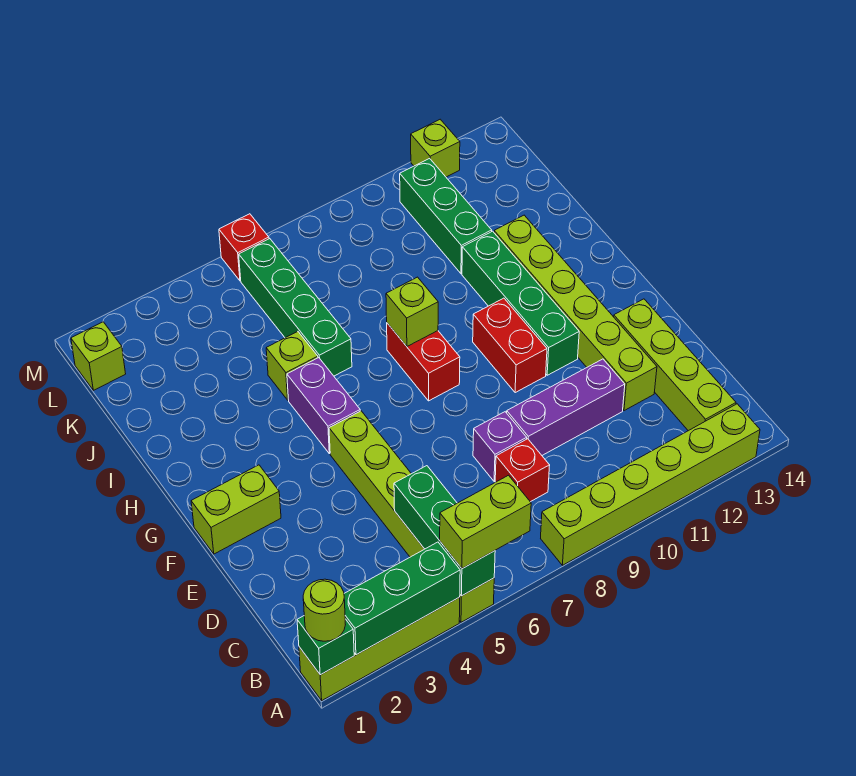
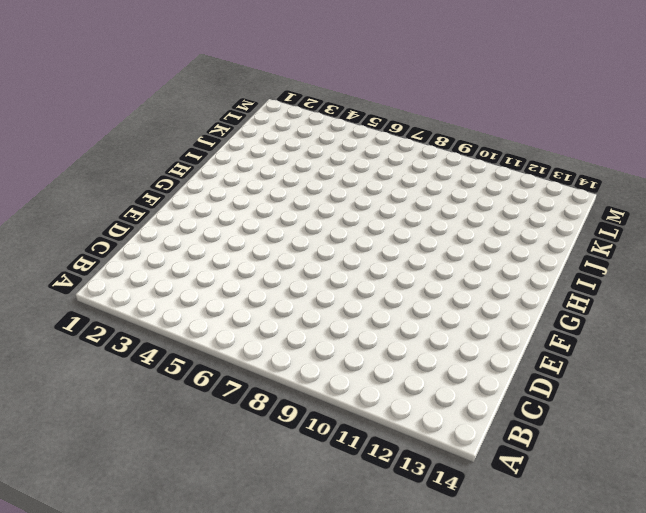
none -> lime brick A1:A4 level 1
none -> lime brick A5:F5 level 1
none -> lime brick A8:A13 level 1

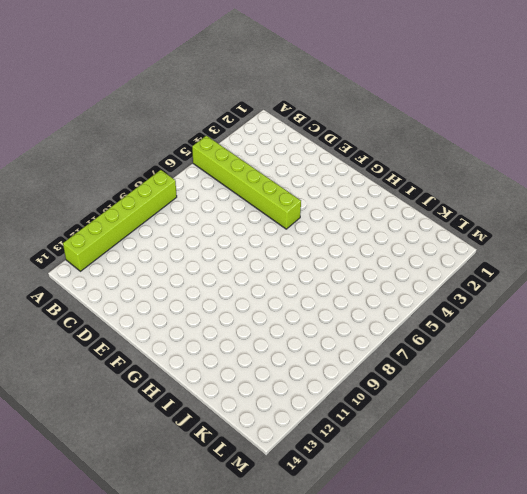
none -> lime brick A1:A4 level 1
none -> lime brick B13:E13 level 1
none -> red brick C8 level 1

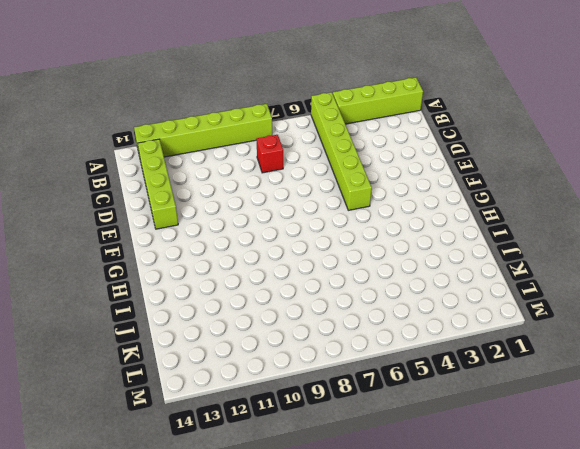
none -> purple brick D8 level 1
none -> purple brick D9:D11 level 1
none -> lime brick D12:I12 level 1

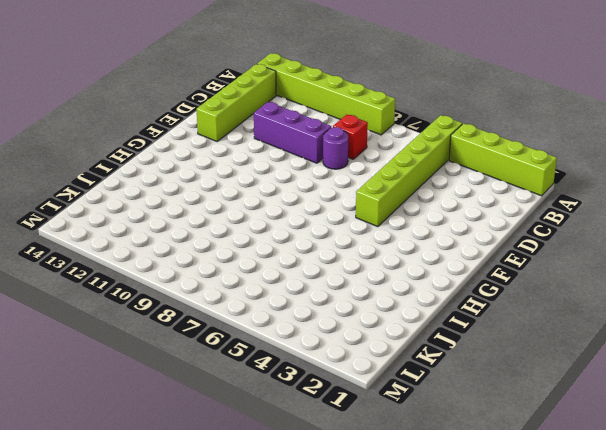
purple round brick D8 level 1 -> purple brick D8 level 1
none -> lime brick D12:I12 level 1
none -> lime brick F1:F2 level 1
none -> red brick F10:G10 level 1

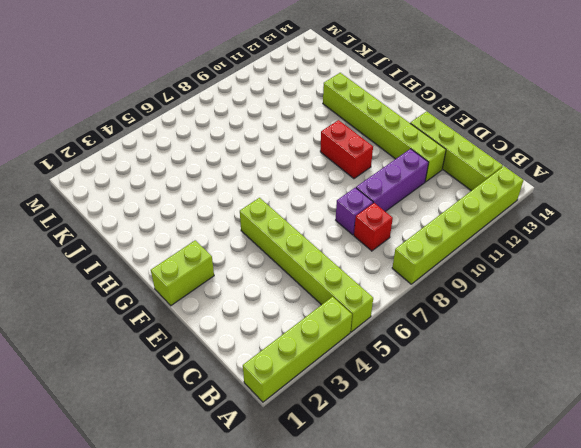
none -> green brick F11:I11 level 1
none -> purple brick G5:H5 level 1
none -> red brick G8:H8 level 1

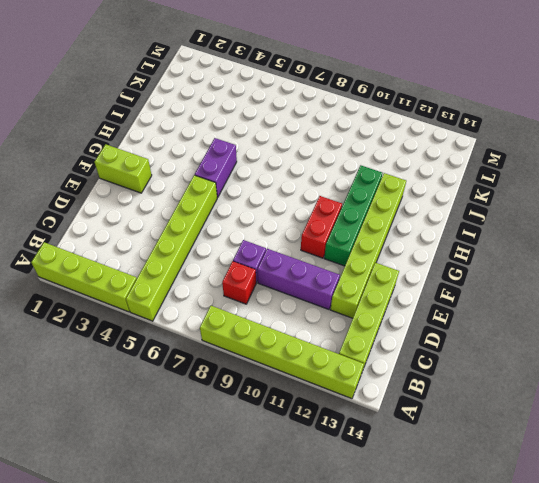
none -> red brick G8:H8 level 1
none -> lime brick I5 level 1
none -> green brick I6:L6 level 1

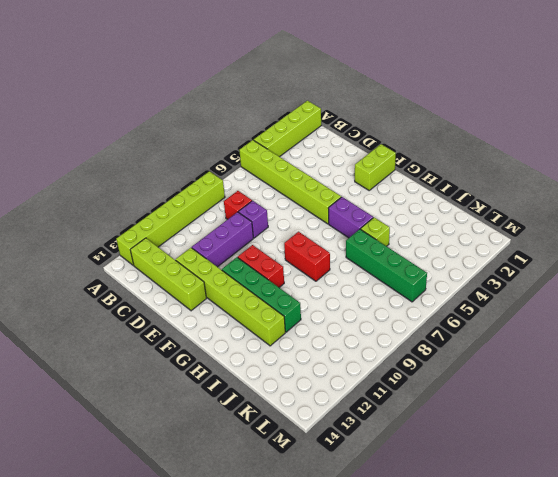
none -> green brick J11:L11 level 1
none -> lime brick L1 level 1
none -> red brick M6 level 1

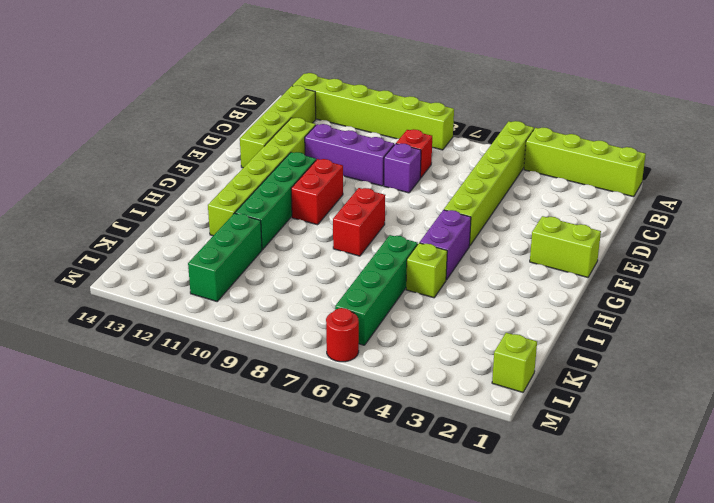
red round brick M6 level 1 -> red brick M6 level 1
none -> lime brick M12 level 1
none -> green brick A1 level 2
none -> green brick A2:A4 level 2

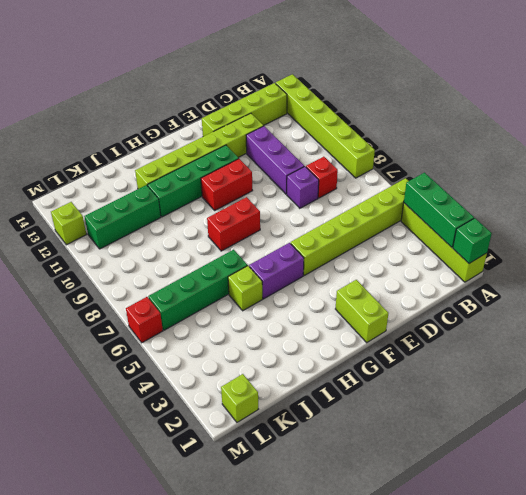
none -> green brick A5:C5 level 2
none -> lime brick H8 level 2
none -> lime round brick A1 level 3

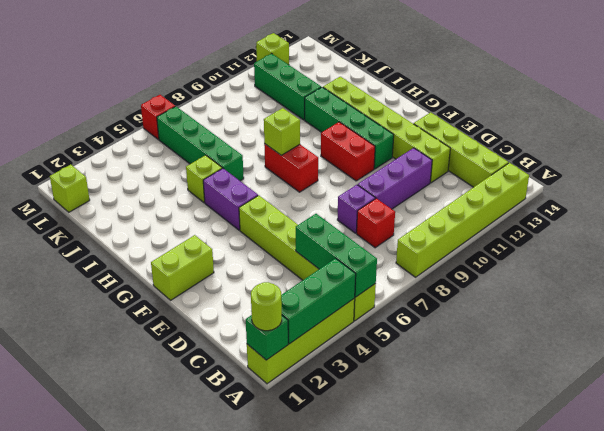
none -> lime brick A5:A6 level 3

